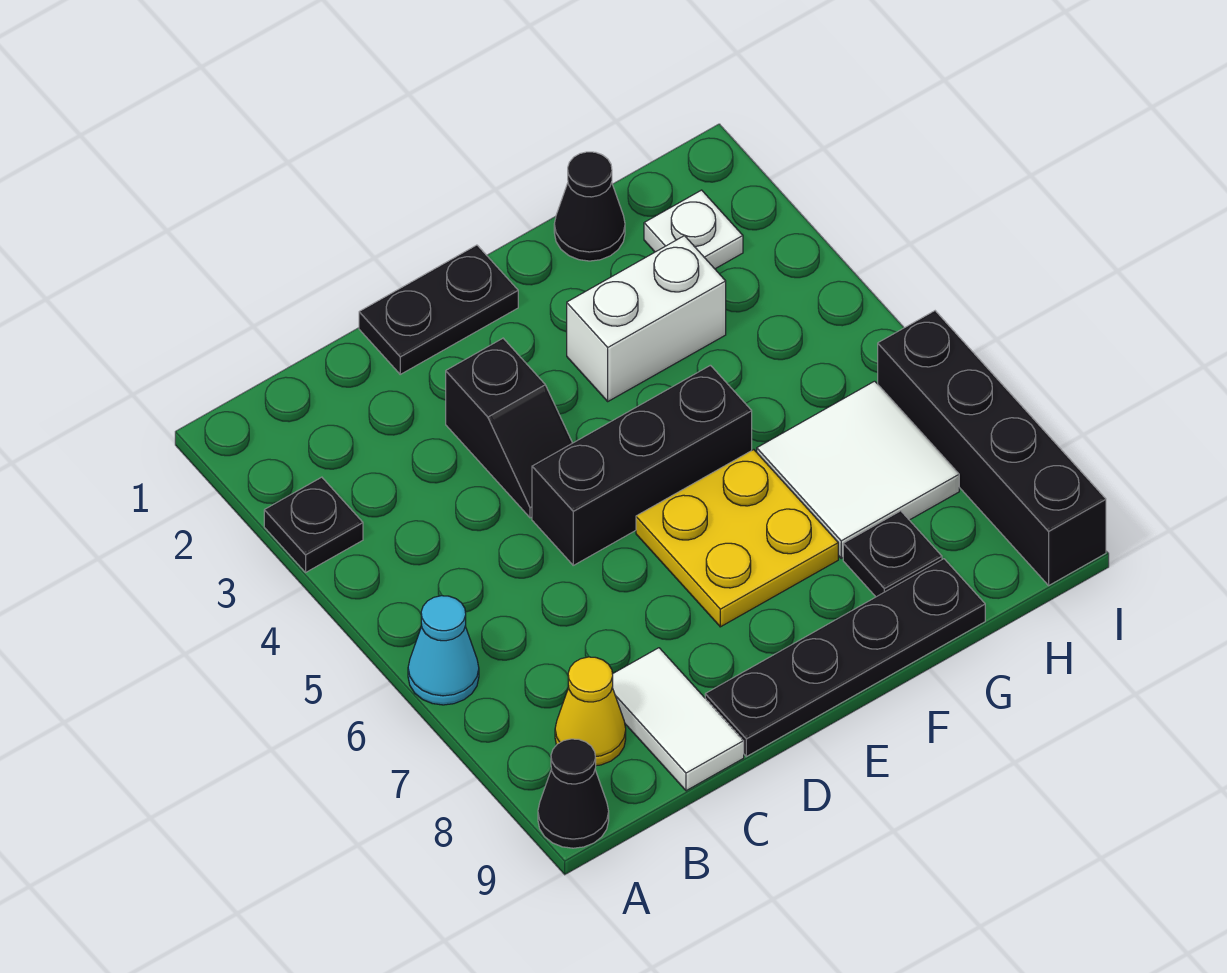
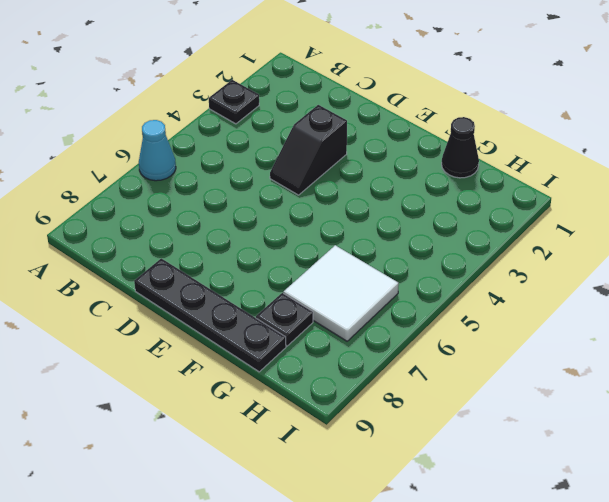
none -> black cone A9 level 1
none -> yellow cone B8 level 1
none -> white tile C8:C9 level 1

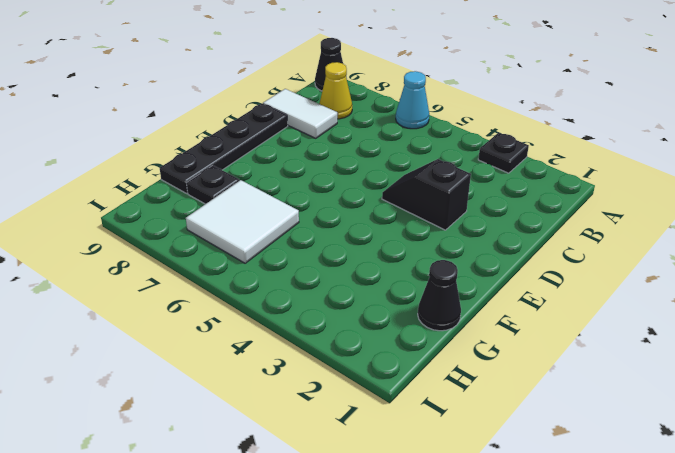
none -> black plate D1:E1 level 1
none -> black brick D5:F5 level 1
none -> yellow plate E6:F7 level 1

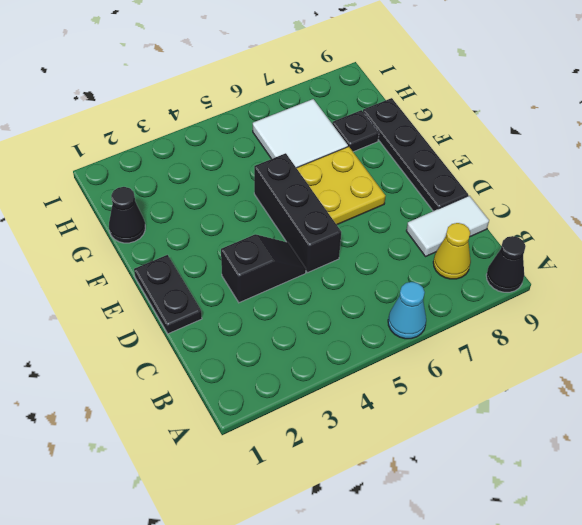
none -> black plate A3 level 1
none -> white brick F3:G3 level 1
none -> white plate H2 level 1

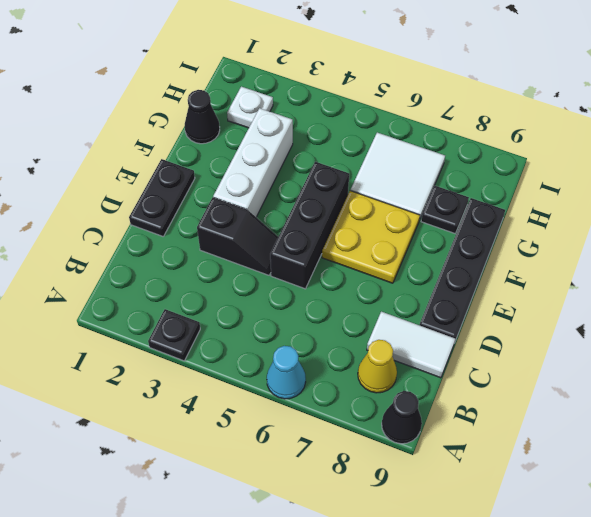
white brick E3:G3 level 1 -> white brick F3:G3 level 1
none -> black brick I6:I9 level 1

